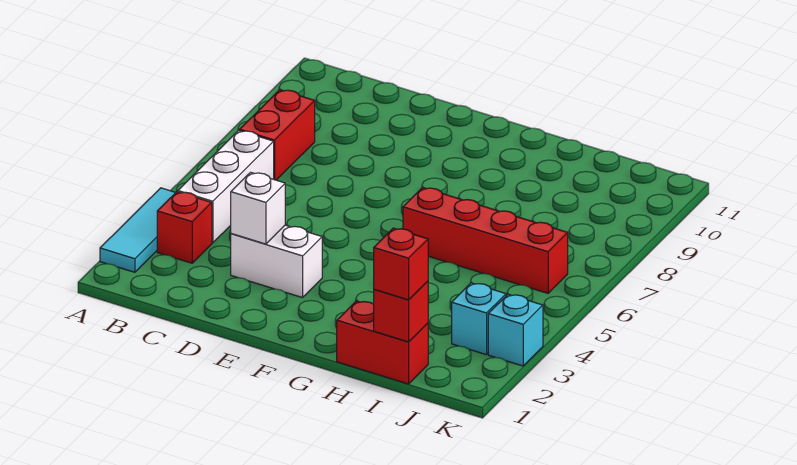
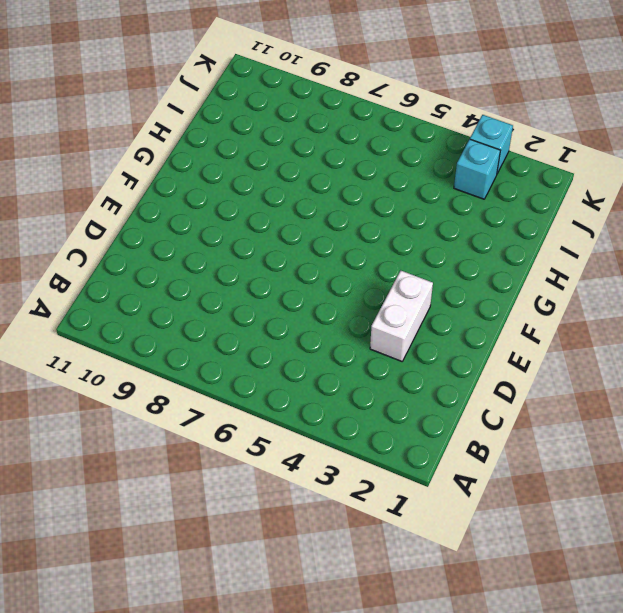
none -> cyan tile A2:A4 level 1
none -> red brick B3 level 1
none -> white brick B4:B6 level 1

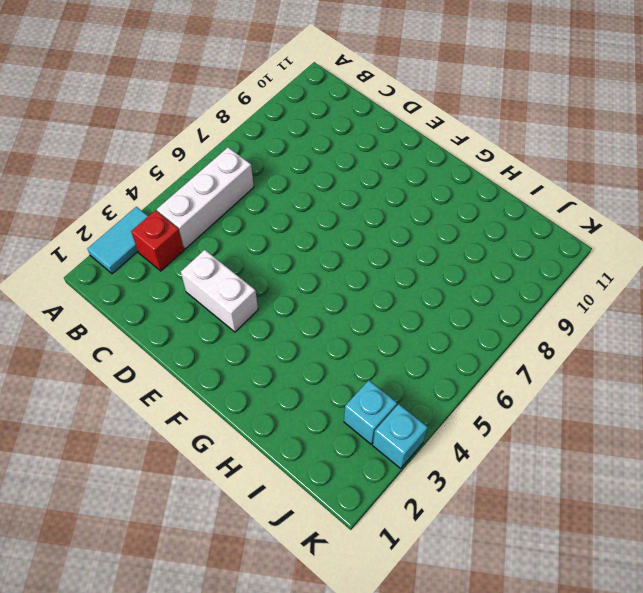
cyan tile A2:A3 level 1 -> cyan tile A2:A4 level 1
none -> red brick B7:B8 level 1
none -> red brick G6:J6 level 1
none -> red brick H1:I1 level 1

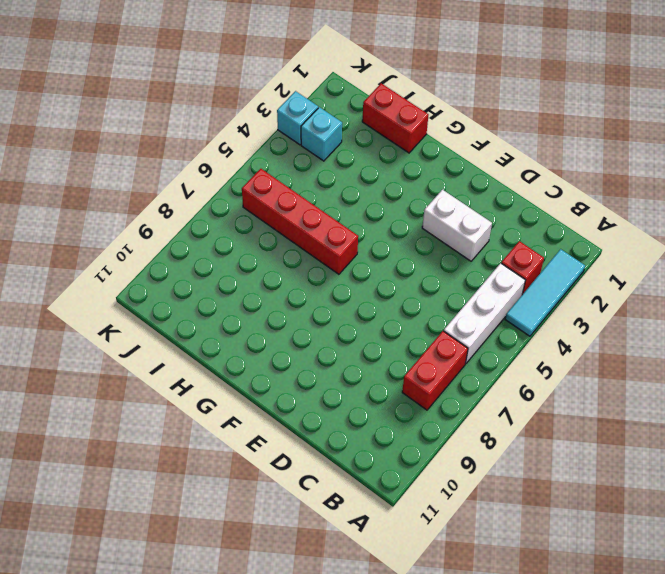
none -> white brick D3 level 2
none -> red brick I1 level 2
none -> red brick I1 level 3

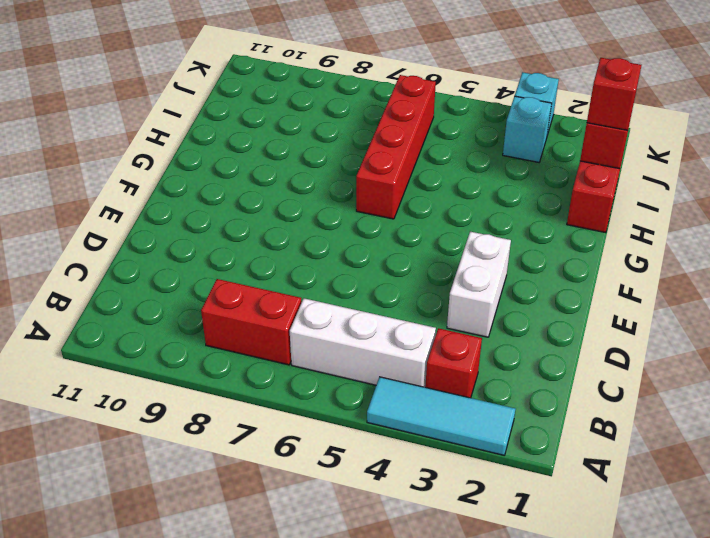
none -> white brick D3 level 2

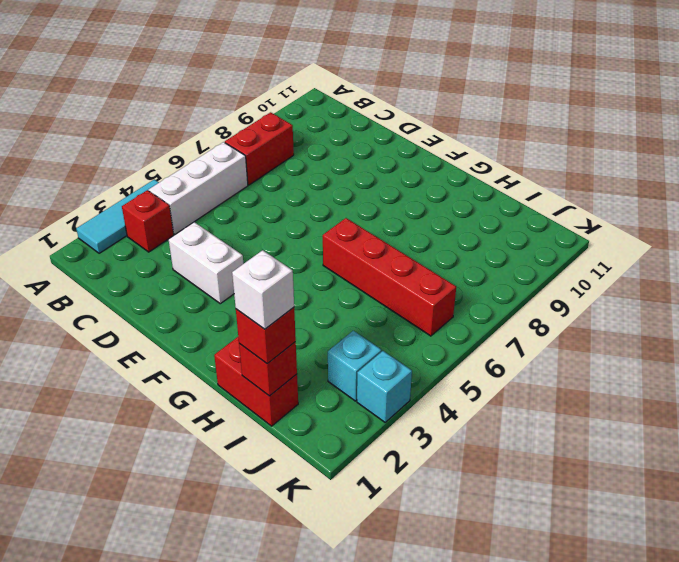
white brick I1 level 4 -> white brick D3 level 2

